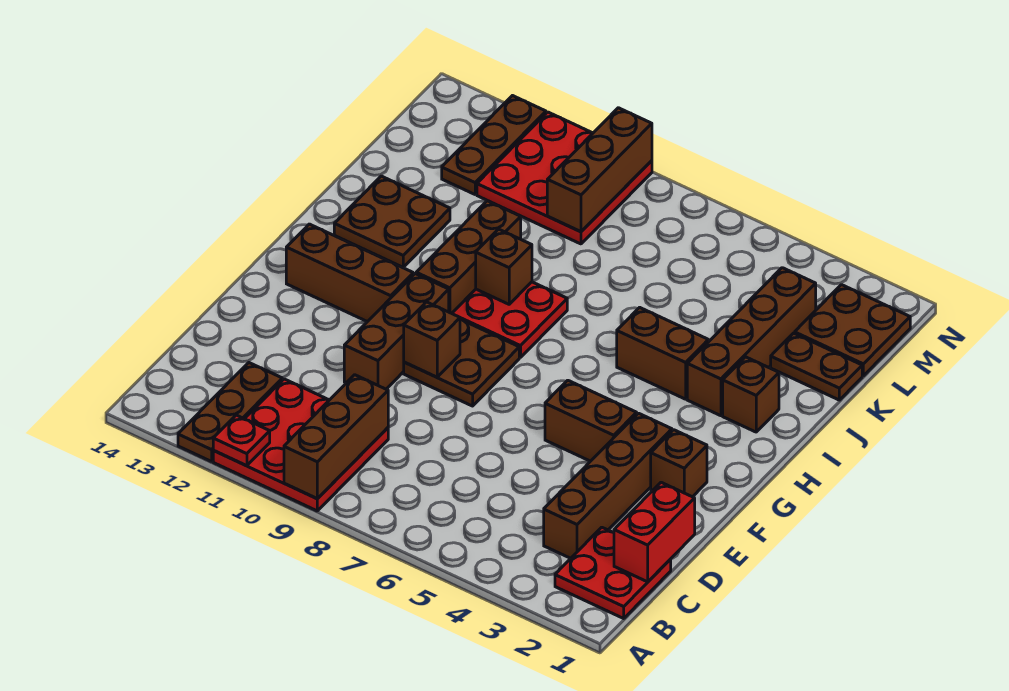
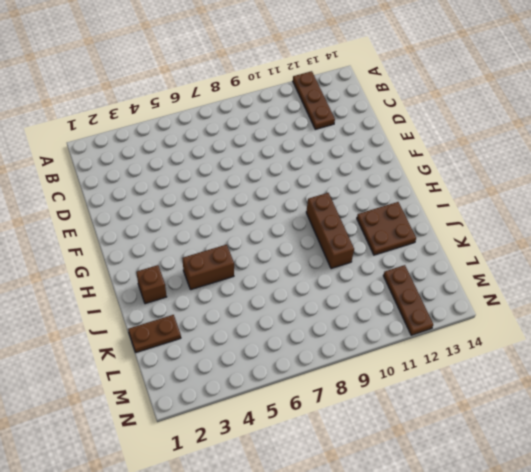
none -> red plate A9:C11 level 1
none -> red plate B1:C2 level 1
none -> brown brick C3:F3 level 1

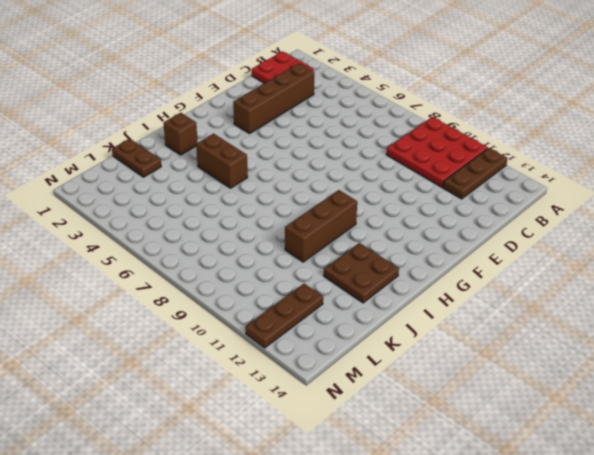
none -> brown brick E10:G10 level 1
none -> brown brick F2 level 1
none -> brown brick F4:F5 level 1

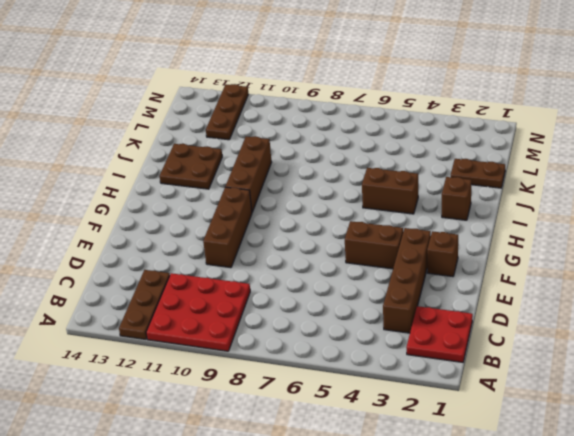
none -> brown plate F8:G9 level 1
none -> brown brick G11:G13 level 1
none -> red plate H8:I9 level 1

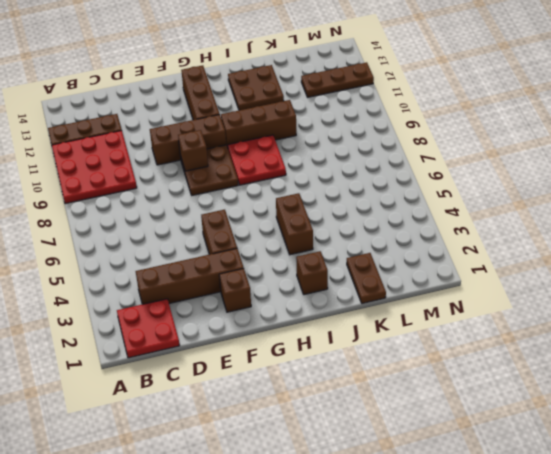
none -> brown brick I3:L3 level 1
none -> brown plate L1:M2 level 1
none -> red plate L9:N11 level 1

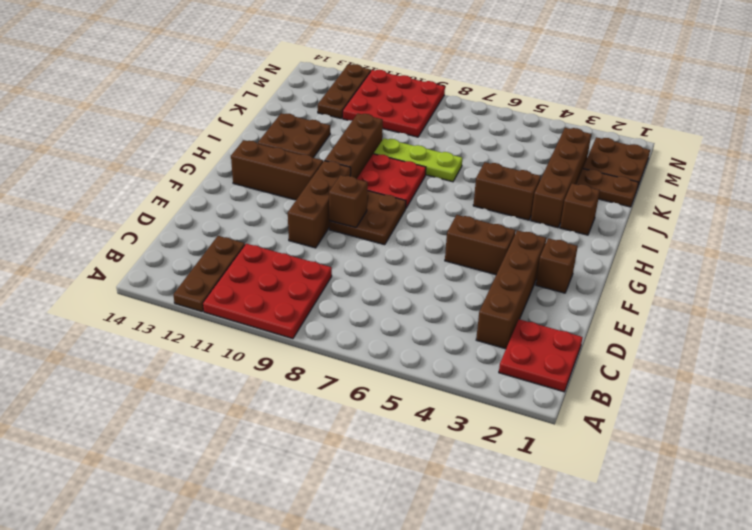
lime plate J7:J9 level 1 -> none
none -> brown brick A9:C9 level 2
none -> red plate A11 level 2
none -> red brick C1:D1 level 2

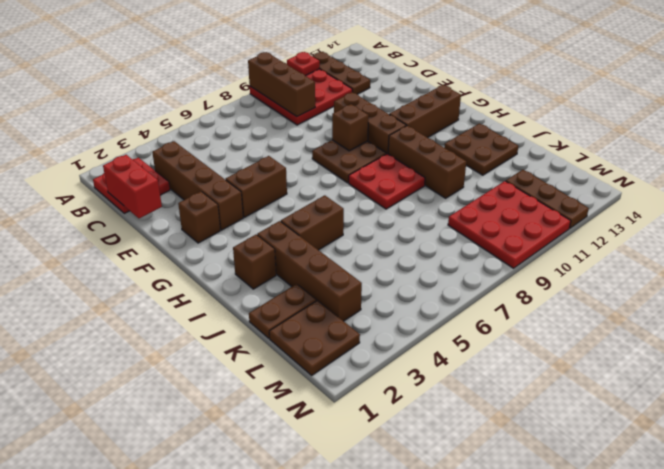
none -> brown brick I9 level 2
none -> brown brick L9:N9 level 2

